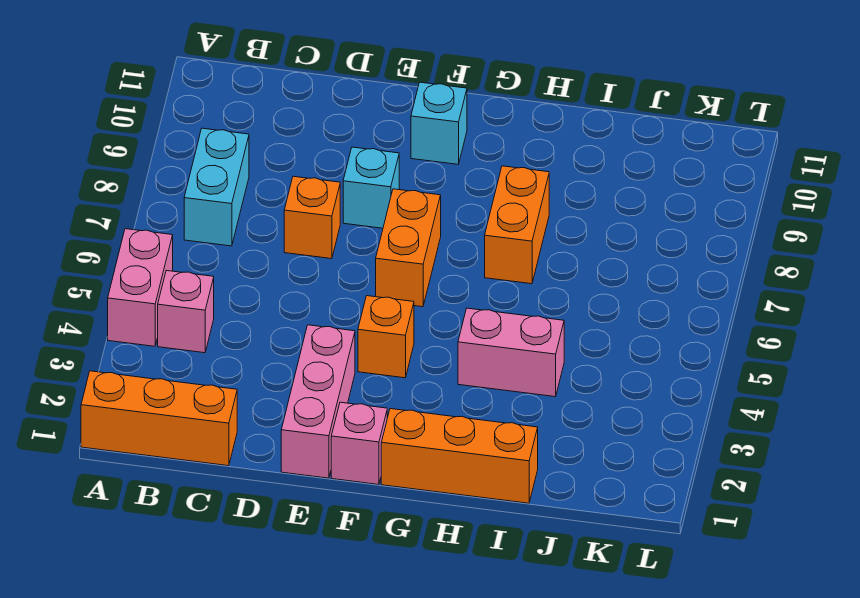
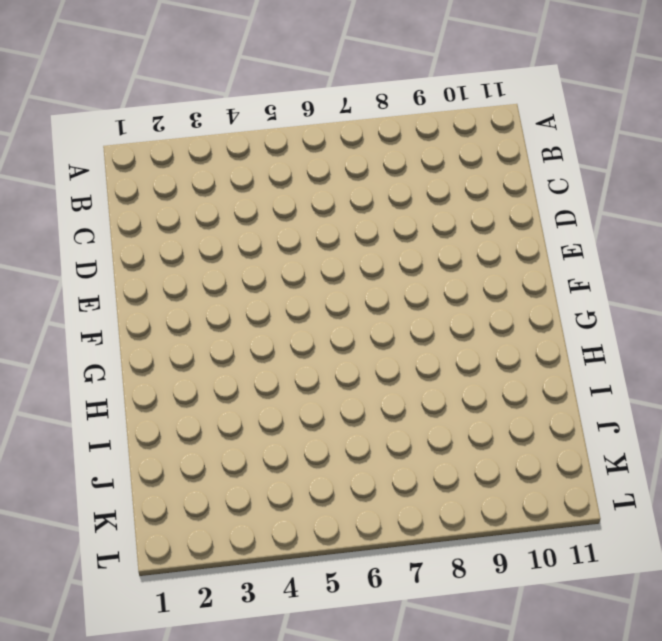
none -> orange brick A1:C1 level 1
none -> pink brick A4:A5 level 1
none -> pink brick B4 level 1

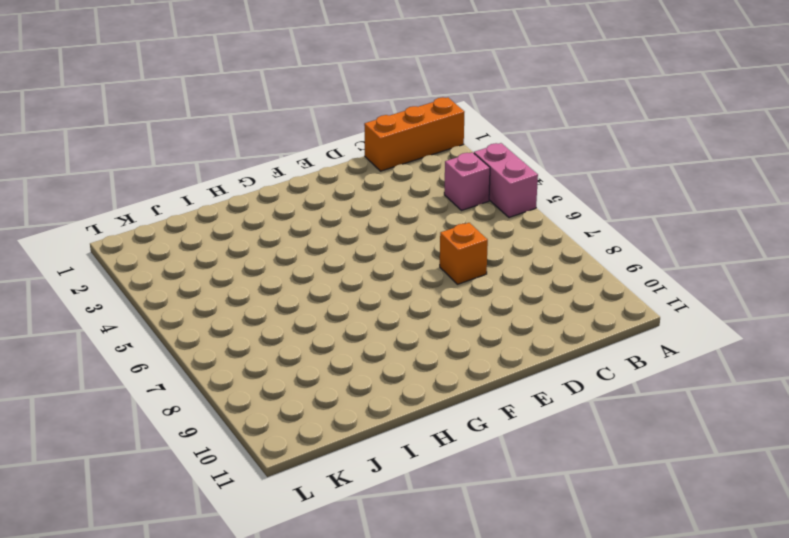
none -> cyan brick B7:B8 level 1
none -> pink brick E1:E3 level 1
none -> cyan brick E8 level 1

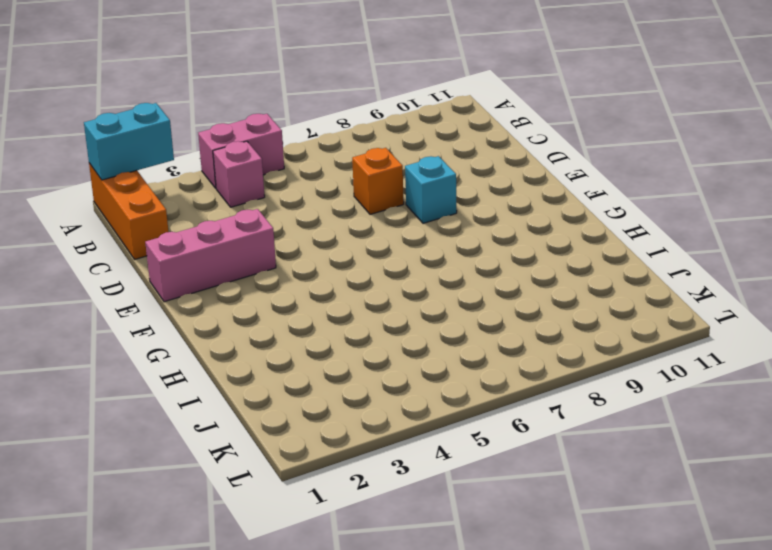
cyan brick A1:A2 level 2 -> cyan brick B7:B8 level 1
none -> pink brick F1 level 1
none -> orange brick F4 level 1
none -> orange brick F6:F7 level 1

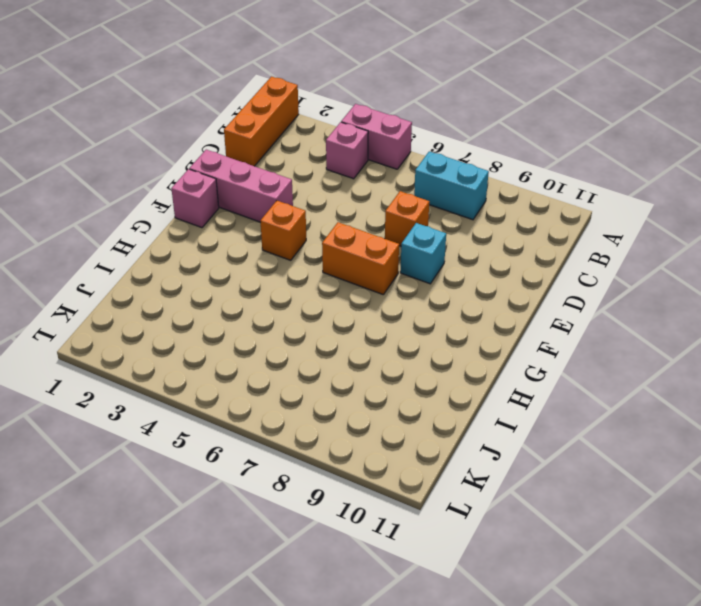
none -> cyan brick F10 level 1
none -> orange brick G1:I1 level 1
none -> pink brick H4:I4 level 1

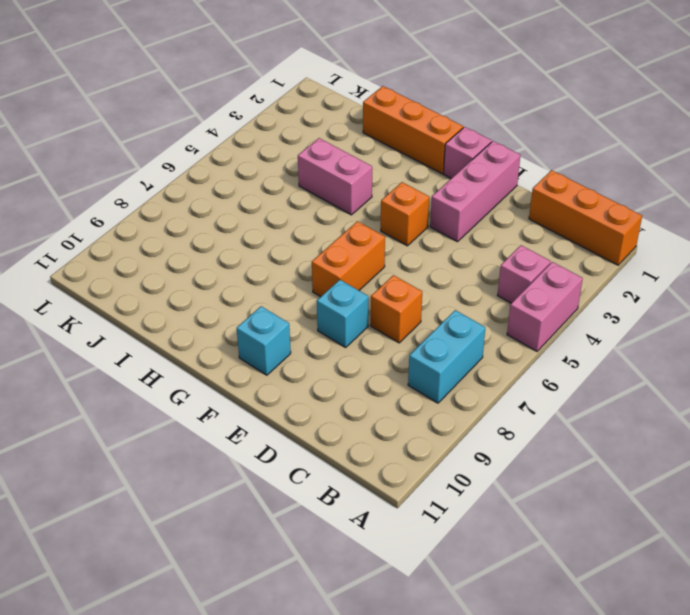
none -> orange brick H7:H8 level 1

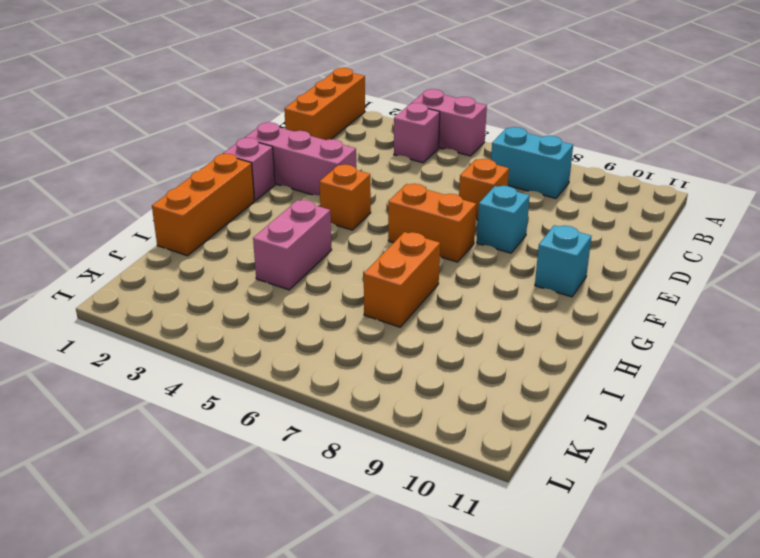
orange brick H7:I7 level 1 -> orange brick H7:H8 level 1

